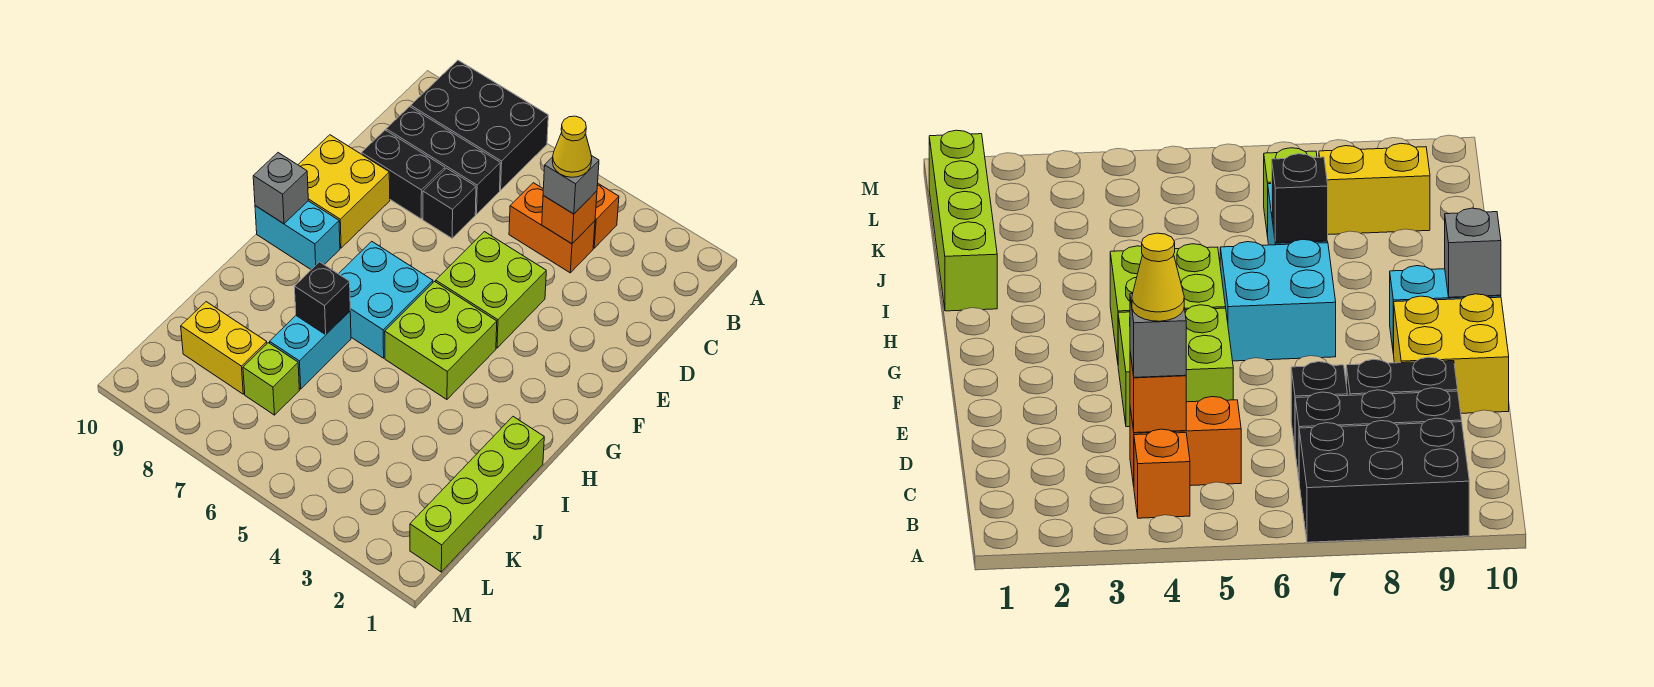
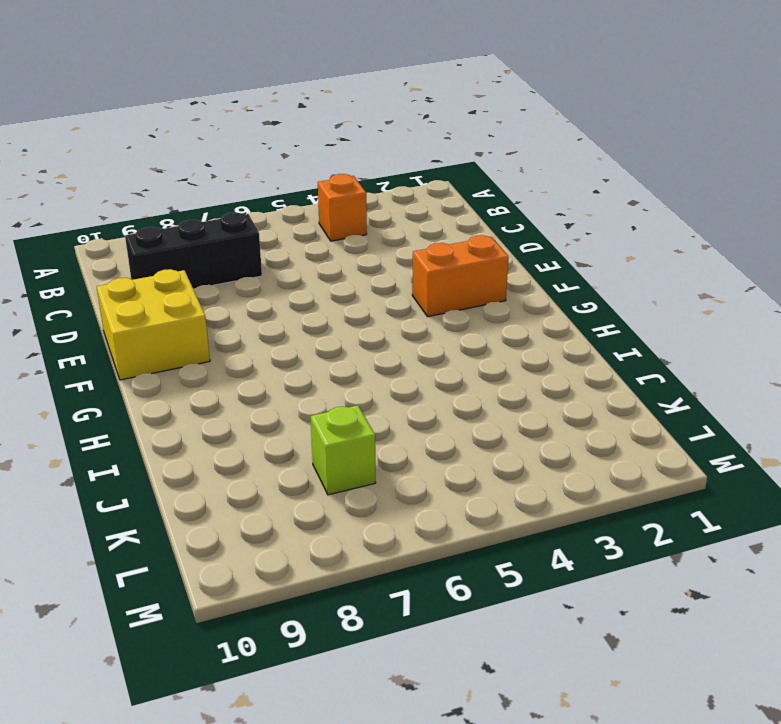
orange brick F2:F3 level 1 -> orange brick C4:C5 level 1
none -> black brick A7:B9 level 1
none -> black brick D7 level 1
none -> black brick D8:D9 level 1

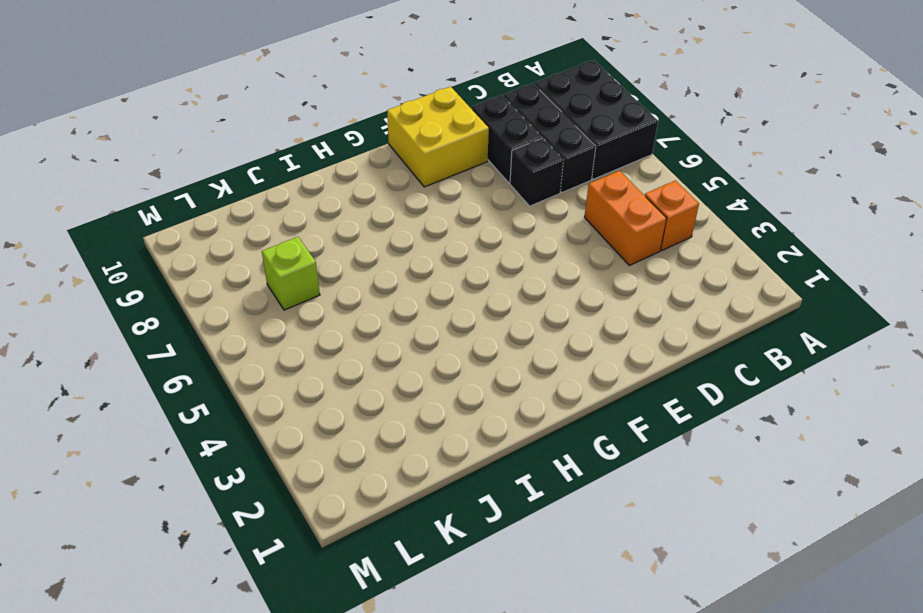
none -> lime brick E4:F5 level 1
none -> lime brick G4:H5 level 1
none -> cyan brick G6:H7 level 1

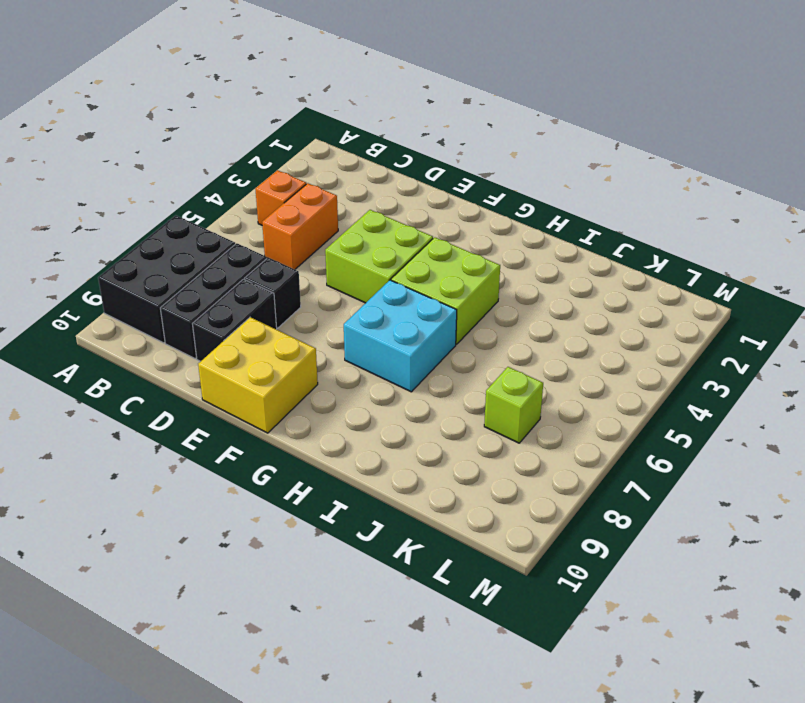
none -> cyan brick G9:G10 level 1
none -> lime brick I1:L1 level 1
none -> cyan brick I7:J7 level 1

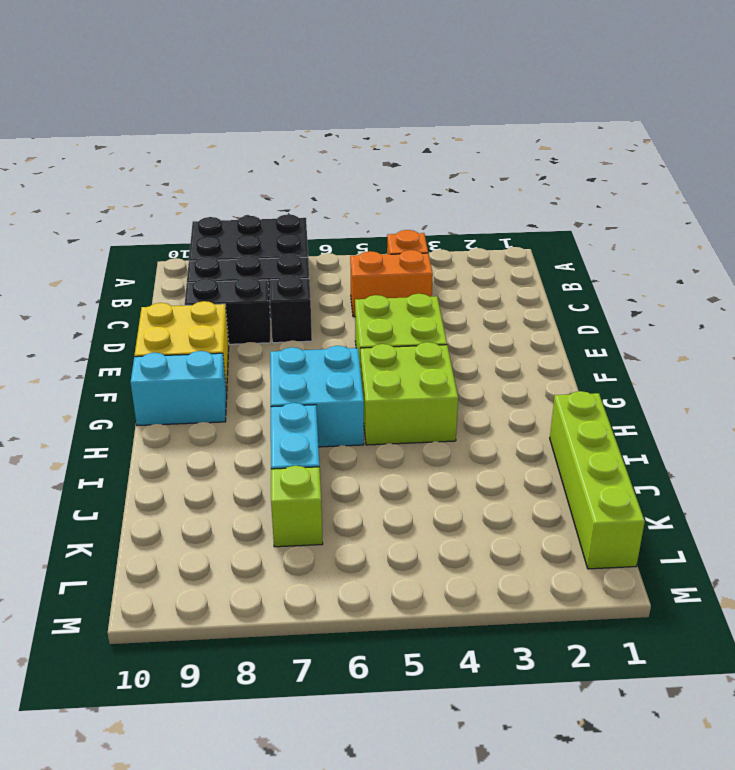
none -> yellow brick K8:K9 level 1
none -> orange brick C4 level 2
none -> grey brick G10 level 2

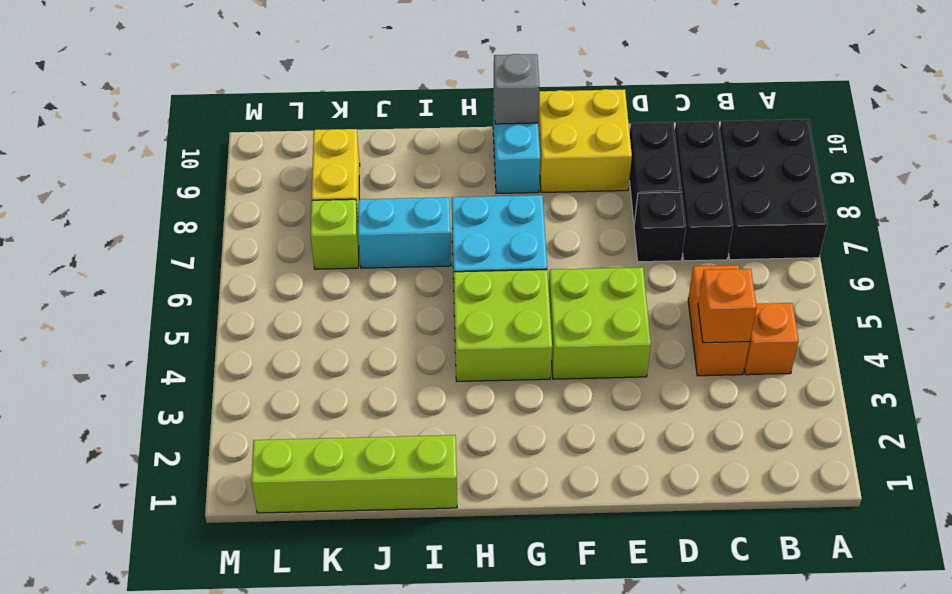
none -> black brick I7 level 2
none -> grey brick C4 level 3
none -> yellow cone C4 level 4

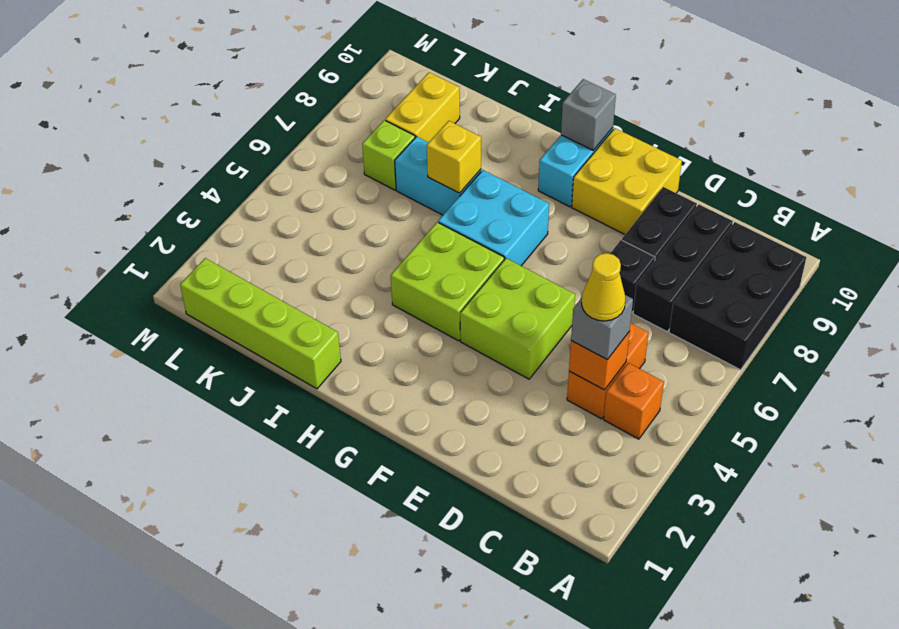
yellow brick I7 level 2 -> black brick I7 level 2

